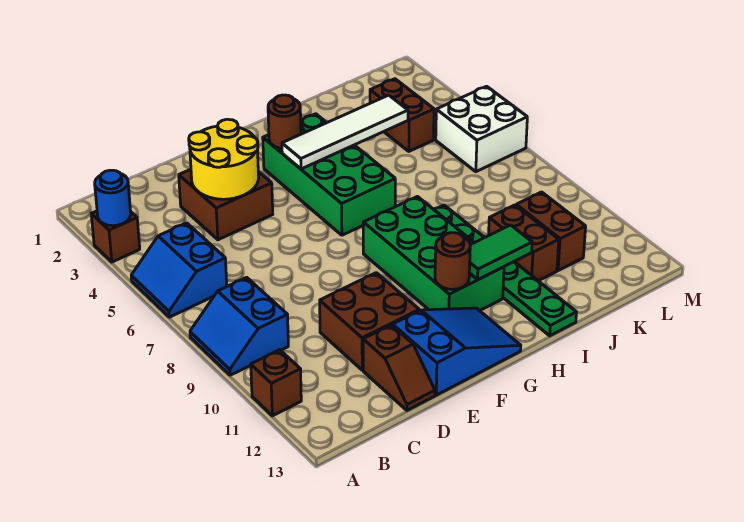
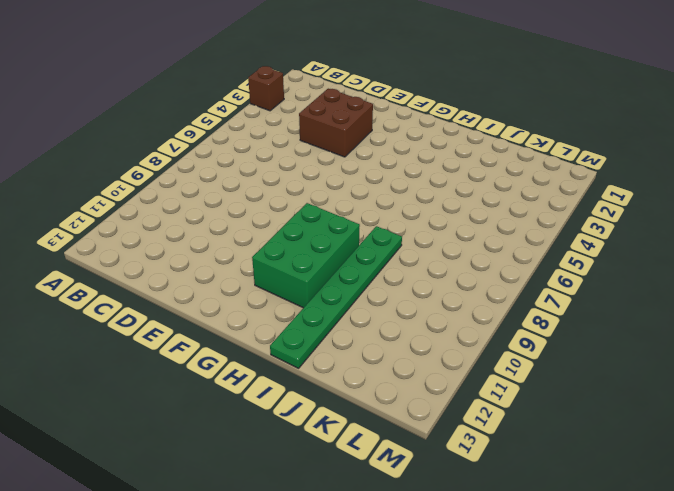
green brick G9:H11 level 1 -> green brick G8:H11 level 1
none -> blue slope A5:B6 level 1 top B
none -> blue slope A8:B9 level 1 top B
none -> brown brick A11 level 1

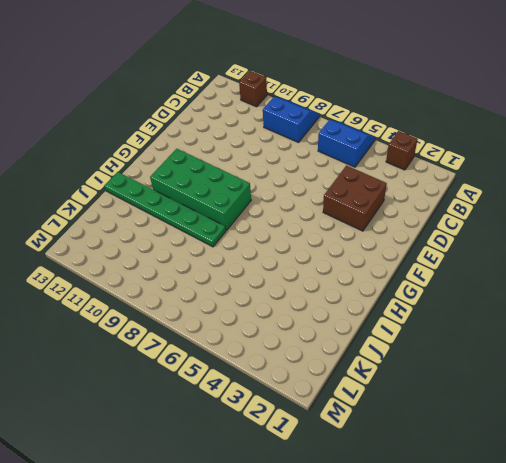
none -> brown brick D10:E11 level 1
none -> brown slope D12:D13 level 1 top 12
none -> blue slope E12:G13 level 1 top E

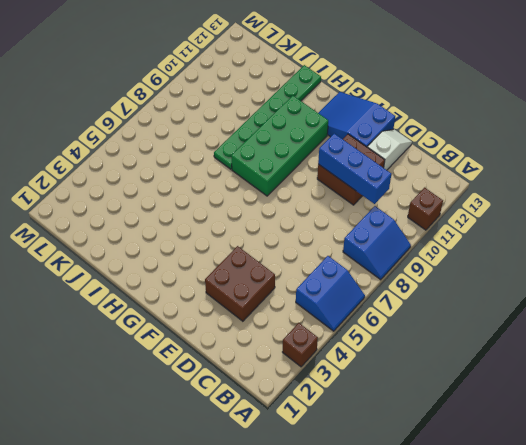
blue brick C10:E10 level 2 -> none
white slope D12:D13 level 1 top 12 -> brown slope D12:D13 level 1 top 12
none -> green brick G3:H6 level 1
none -> brown brick J10:J11 level 1
none -> brown brick K3:K4 level 1

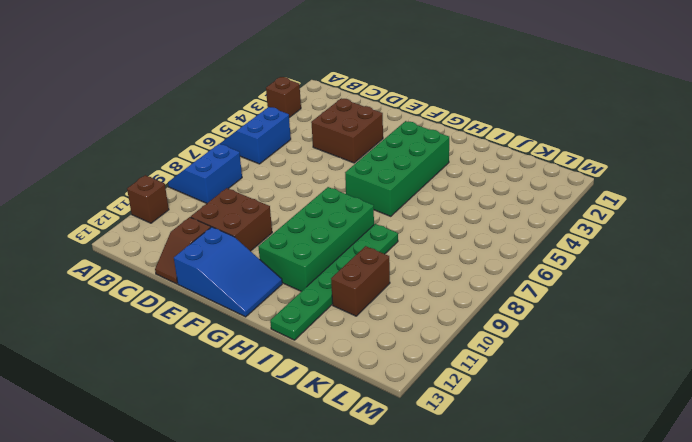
none -> brown brick K3:K4 level 1
none -> brown brick K10:K11 level 1
none -> white brick L5:M6 level 1

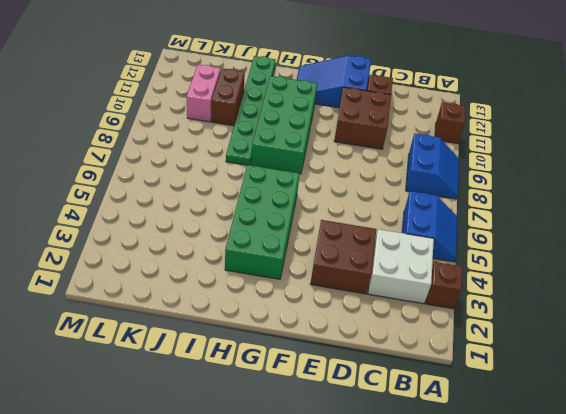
white brick B3:C4 level 1 -> white brick L5:M6 level 1
pink brick K10:K11 level 1 -> brown brick K10:K11 level 1
none -> brown brick K3:K4 level 1
none -> blue round brick A3 level 2
none -> yellow round brick D3:E4 level 2

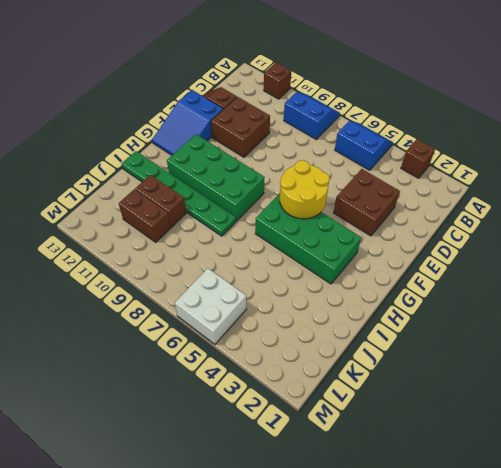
yellow round brick F5:G6 level 2 -> yellow round brick D3:E4 level 2
none -> brown brick K3:K4 level 1
none -> blue round brick A3 level 2
none -> brown round brick G3 level 2

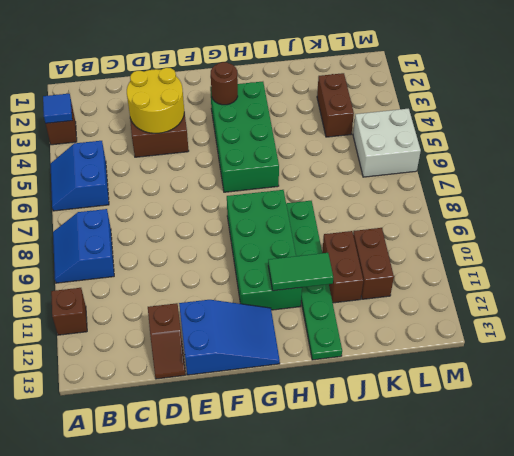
blue tile A3 level 2 -> blue round brick A3 level 2
none -> brown brick D10:E11 level 1
none -> white tile G4:J4 level 2
none -> brown round brick G11 level 2

